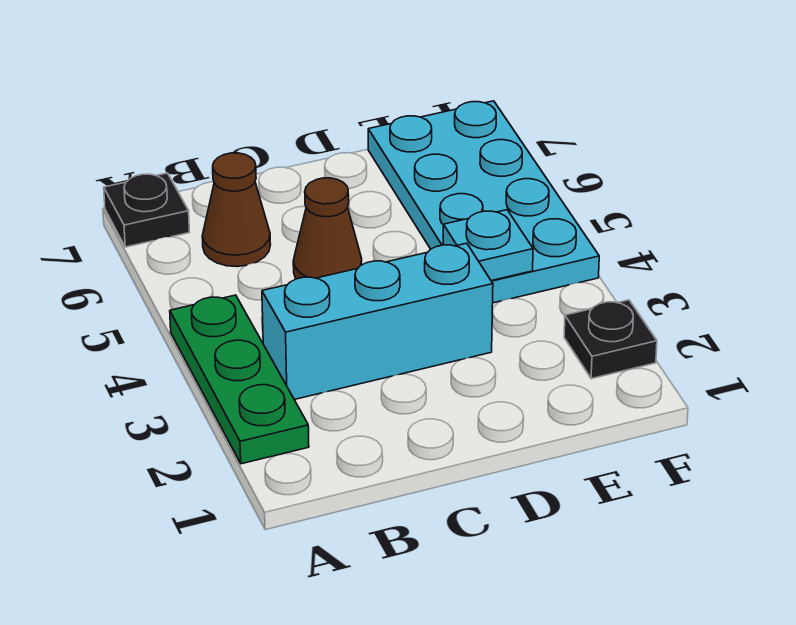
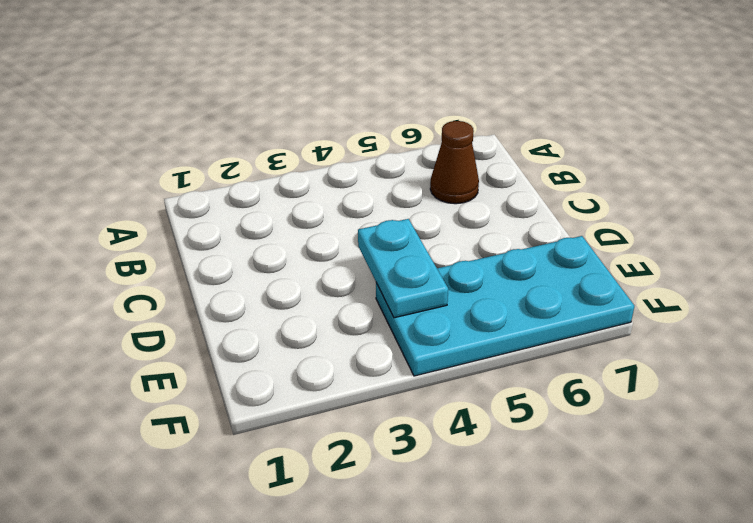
cyan plate D4:E4 level 2 -> cyan plate E4 level 2
none -> green plate A2:A4 level 1
none -> black plate A7 level 1

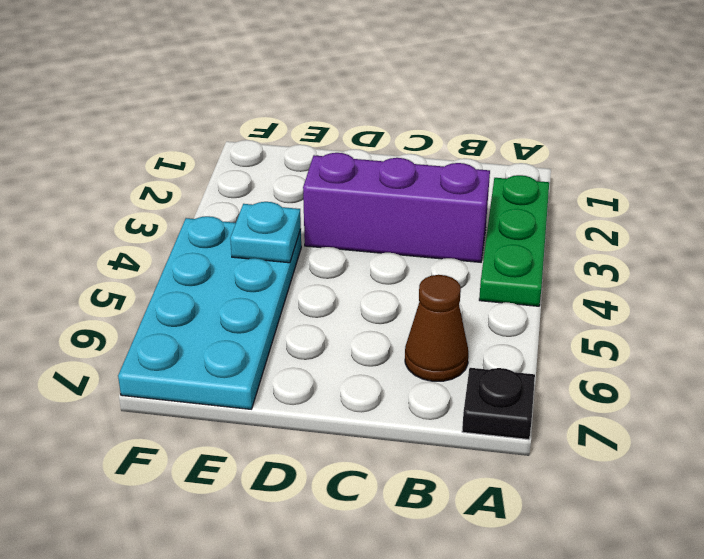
purple brick B3:D3 level 1 -> cyan brick B3:D3 level 1
none -> brown cone C5 level 1
none -> black plate F2 level 1

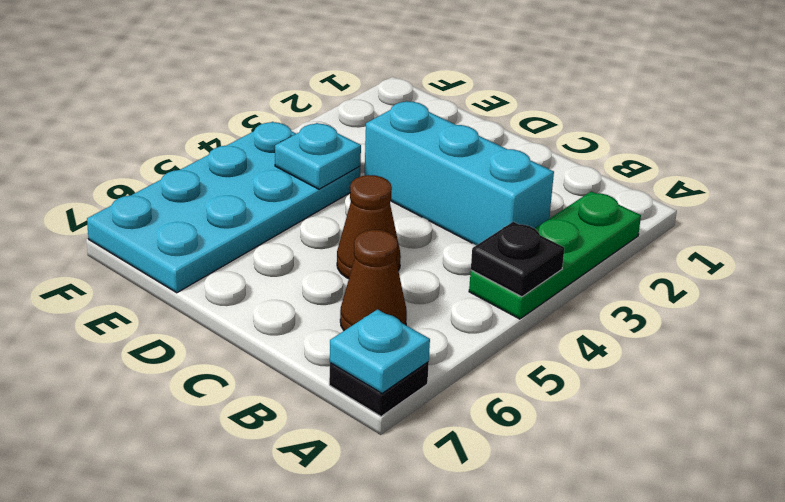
black plate A4 level 2 -> black plate F2 level 1
cyan plate A7 level 2 -> none

